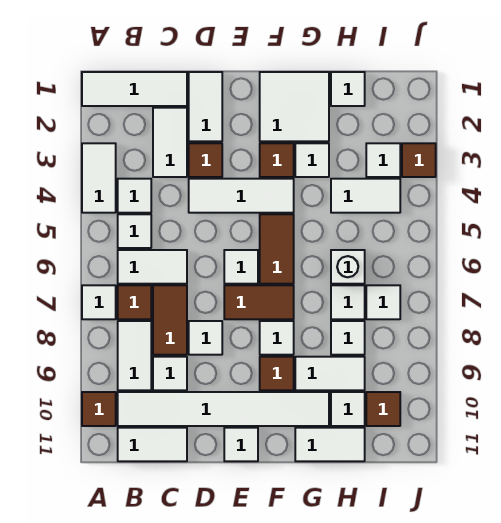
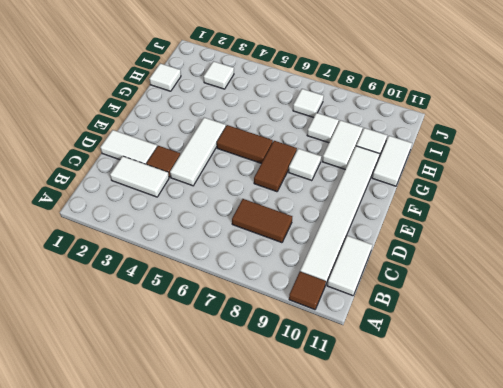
none -> white tile A1:C1 level 1
none -> white tile A3:A4 level 1
none -> white tile A7 level 1
none -> white tile B4 level 1

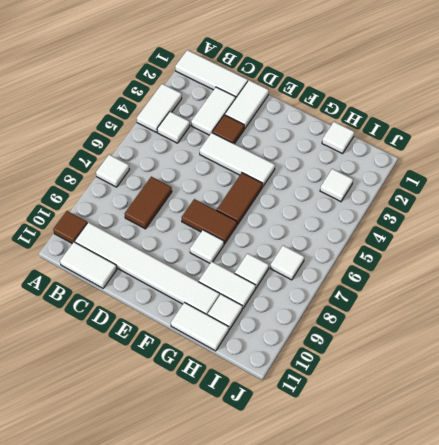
none -> white tile B5 level 1
none -> white tile B6:C6 level 1
none -> brown tile B7 level 1
none -> white tile B8:B9 level 1

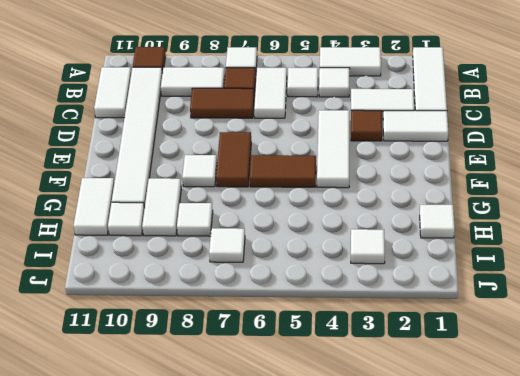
none -> white tile C9 level 1
none -> white tile D8 level 1
none -> white tile E6 level 1
none -> white tile E11 level 1

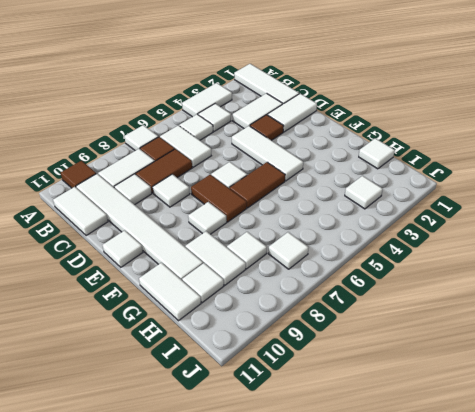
none -> white tile F1:G2 level 1
none -> brown tile F3 level 1
none -> brown tile F9 level 1
none -> white tile G3 level 1

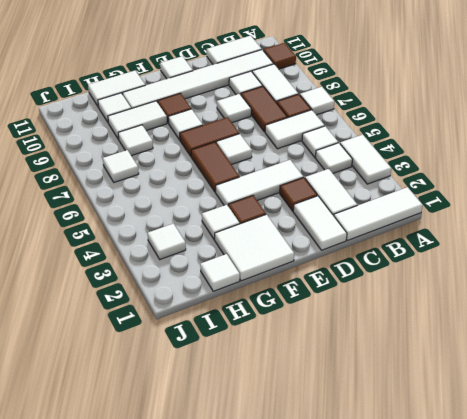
none -> white tile H4:I4 level 1
none -> white brick H6 level 1
none -> white tile H7 level 1
none -> brown tile I10 level 1

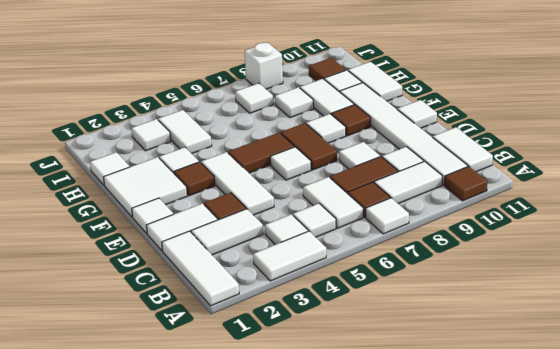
white tile E1 level 1 -> white tile H7 level 1
white brick J8 level 1 -> white brick H6 level 1
none -> brown tile J3 level 1

